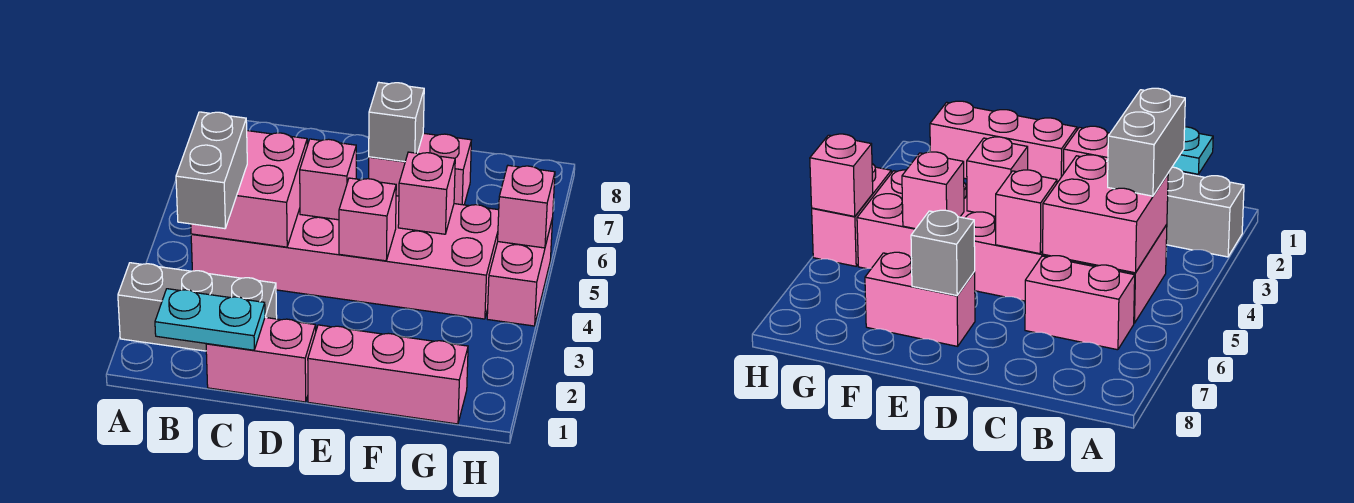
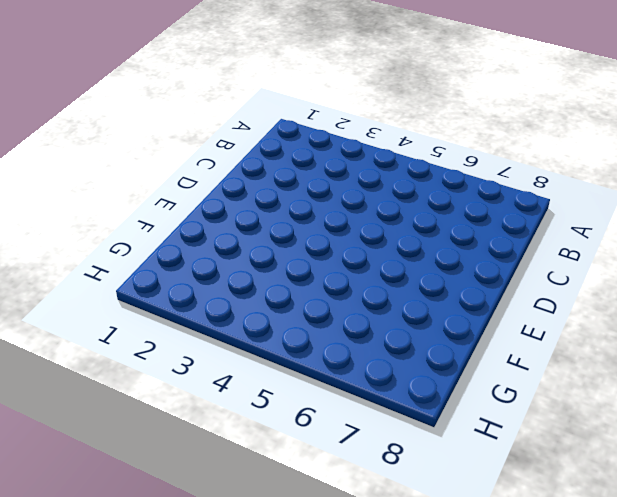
none -> grey brick A2:C2 level 1
none -> pink brick B4:G5 level 1
none -> pink brick B6:C6 level 1

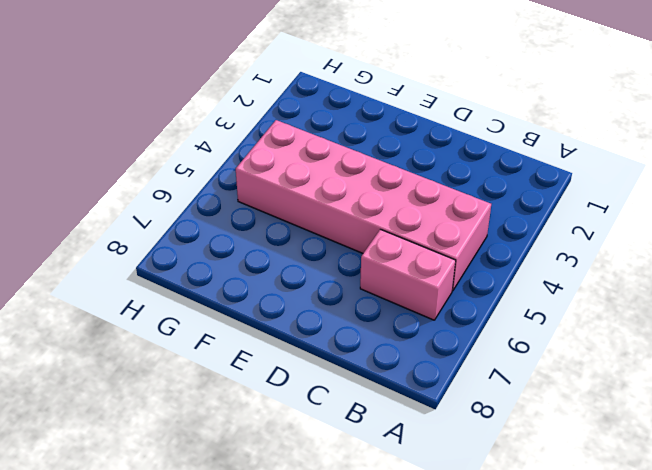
none -> grey brick A2:C2 level 1
none -> pink brick C1:D1 level 1
none -> pink brick E1:G1 level 1

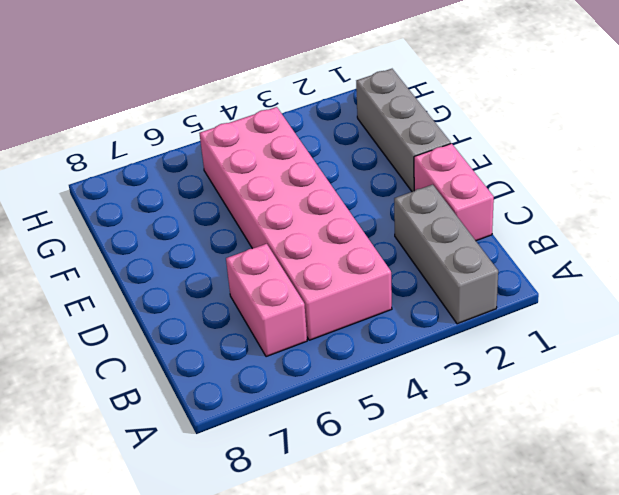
grey brick E1:G1 level 1 -> pink brick E1:G1 level 1
none -> pink brick E7:F7 level 1
none -> pink brick H4:H5 level 1
none -> cyan plate B1:C1 level 2

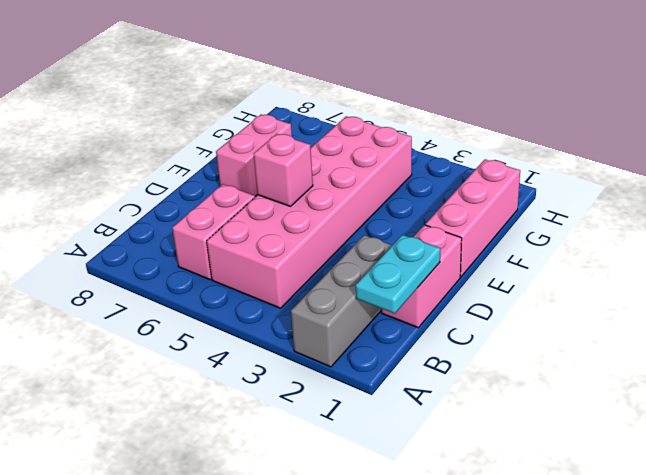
none -> pink brick H4:H5 level 1
none -> pink brick B4:C5 level 2
none -> pink brick E4 level 2

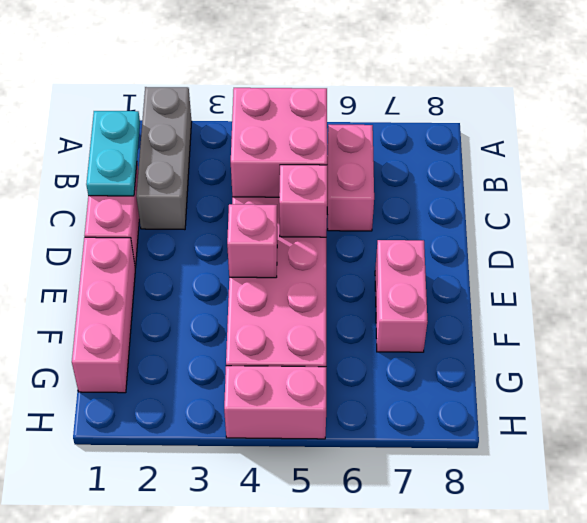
none -> grey brick E7 level 2
none -> pink brick F5 level 2
none -> pink brick H5 level 2

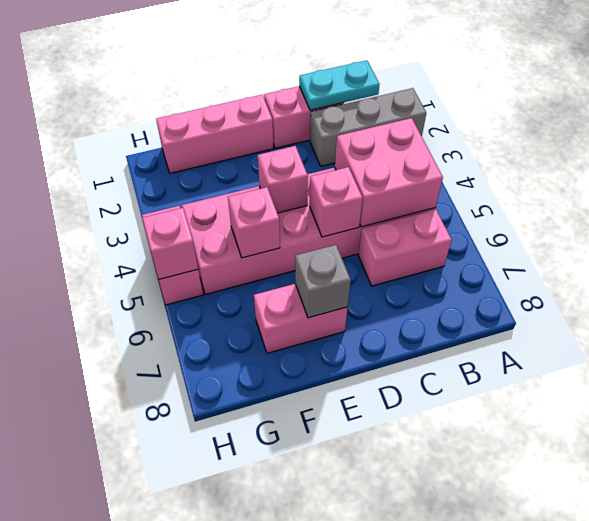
none -> grey brick B3:B4 level 3

